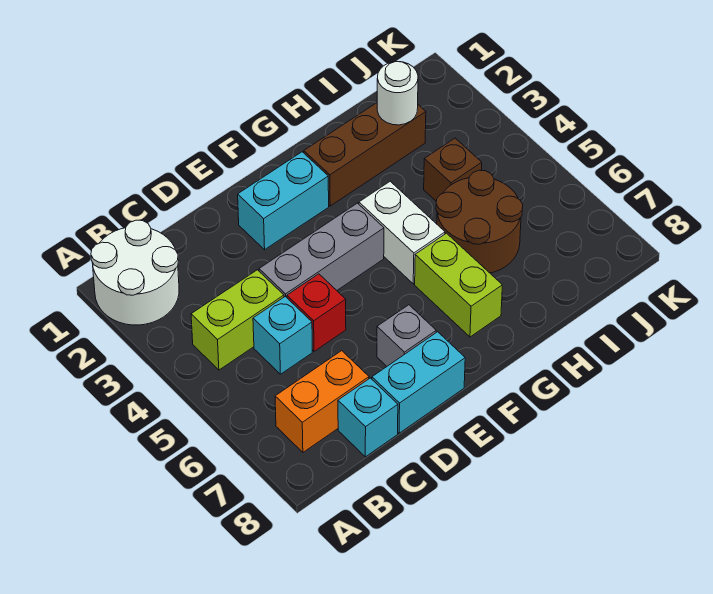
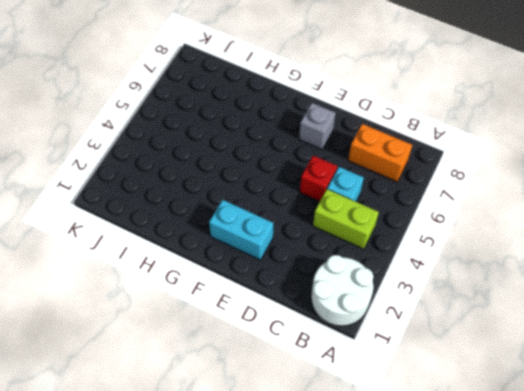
none -> cyan brick C8 level 1
none -> grey brick D4:F4 level 1
none -> cyan brick D8:E8 level 1

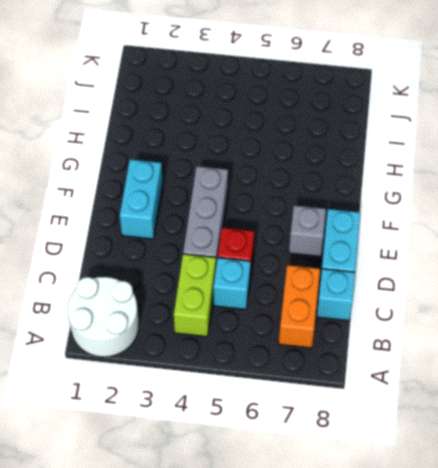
none -> brown brick G2:I2 level 1
none -> white brick G4:G5 level 1
none -> lime brick G6:G7 level 1

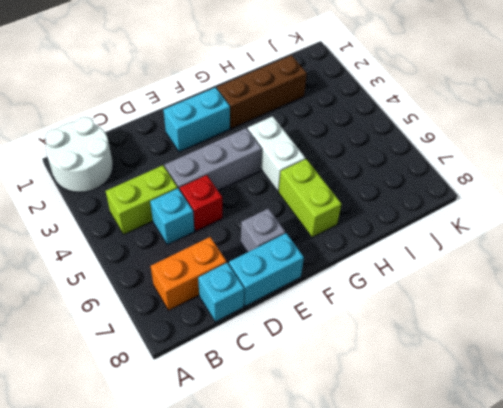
none -> brown round brick H5:I6 level 1
none -> brown brick I4 level 1
none -> white round brick I2 level 2

